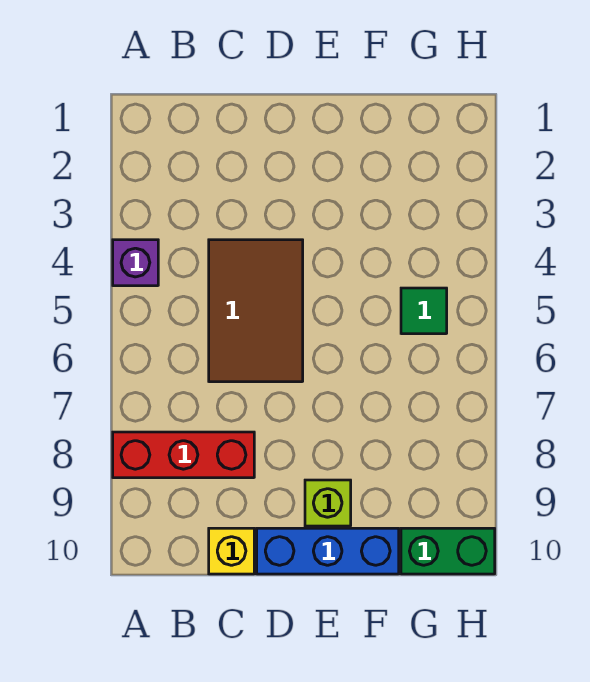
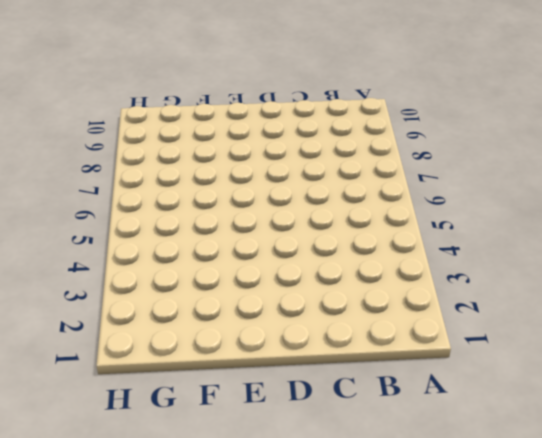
none -> purple brick A4 level 1
none -> red brick A8:C8 level 1

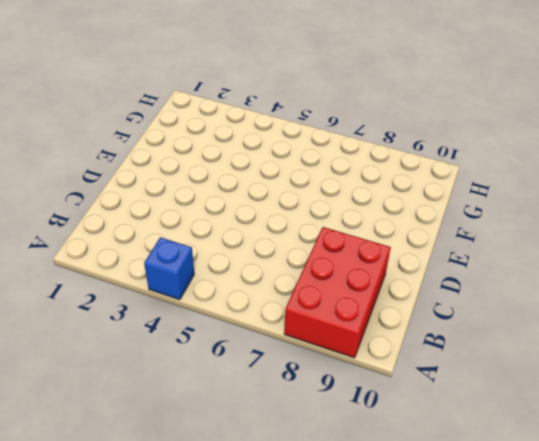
blue brick A4 level 1 -> purple brick A4 level 1
red brick A8:C9 level 1 -> red brick A8:C8 level 1
none -> brown tile C4:D6 level 1
none -> yellow brick C10 level 1

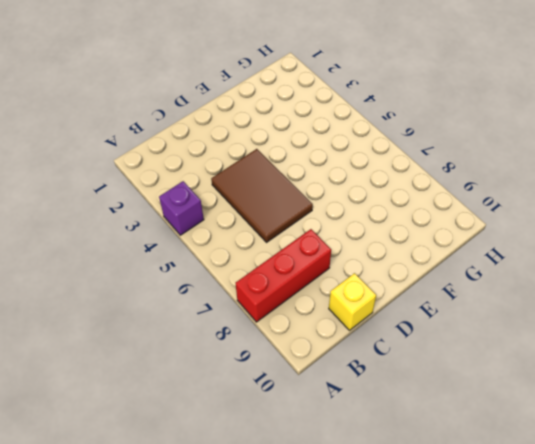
none -> blue brick D10:F10 level 1
none -> lime brick E9 level 1

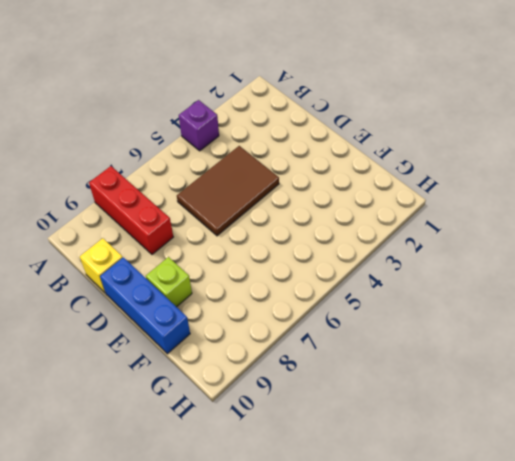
none -> green tile G5 level 1
none -> green brick G10:H10 level 1

